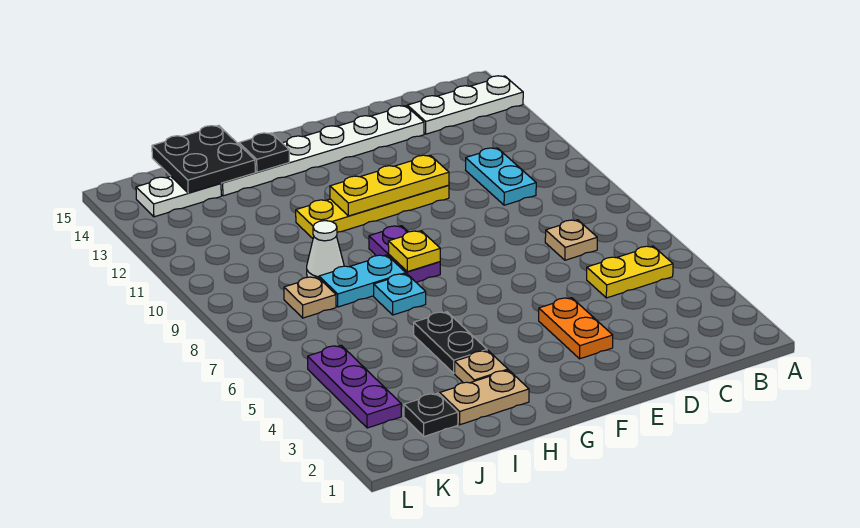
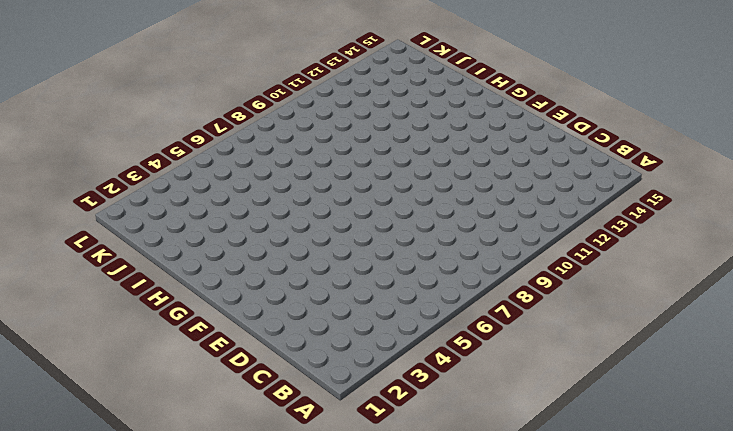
none -> white plate A14:C14 level 1
none -> yellow plate B5:C5 level 1
none -> tan plate C7 level 1

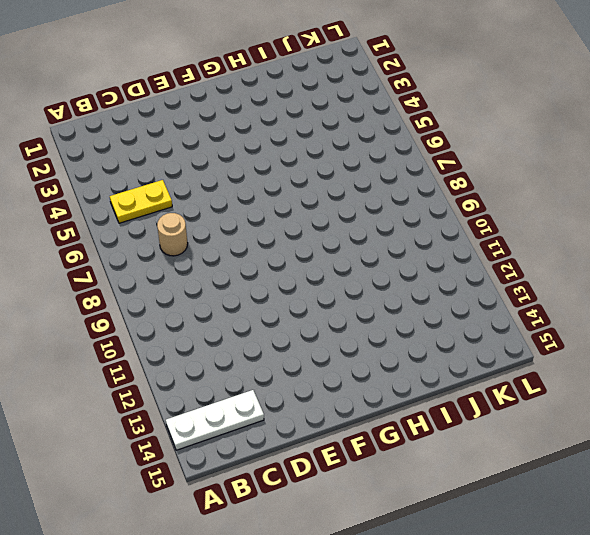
tan round brick C7 level 1 -> tan plate C7 level 1
none -> cyan plate C10:C11 level 1
none -> white plate D14:I14 level 1
none -> orange plate E3:E4 level 1

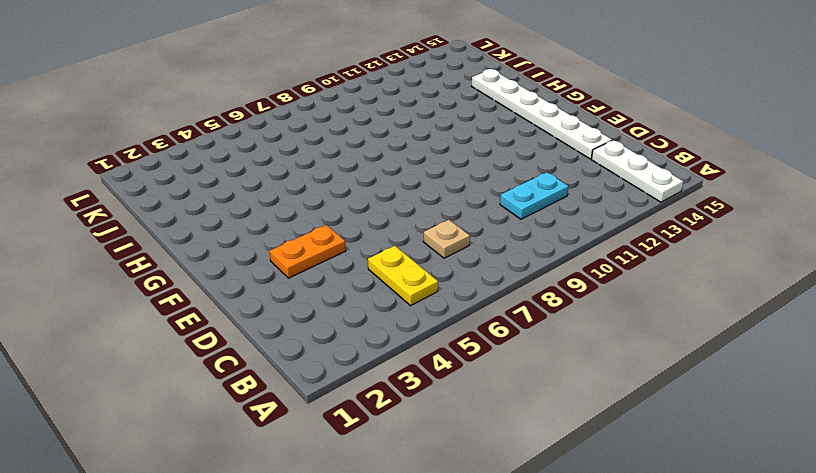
none -> yellow plate E11:H11 level 1
none -> purple plate G8:G9 level 1
none -> tan plate H2:I2 level 1

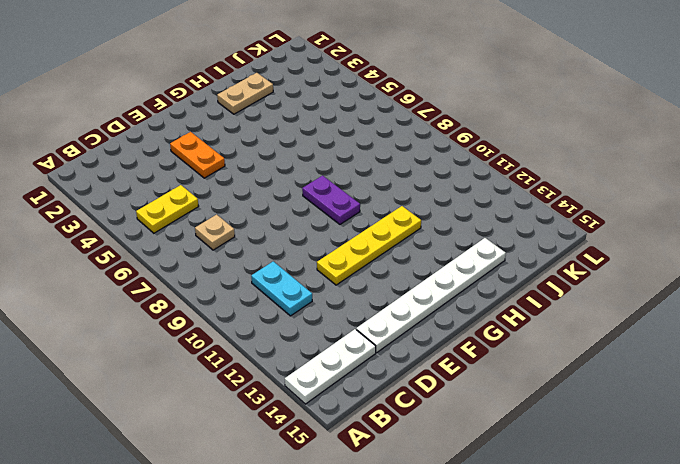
none -> tan plate H3 level 1
none -> black plate H4:H5 level 1
none -> cyan plate H7 level 1

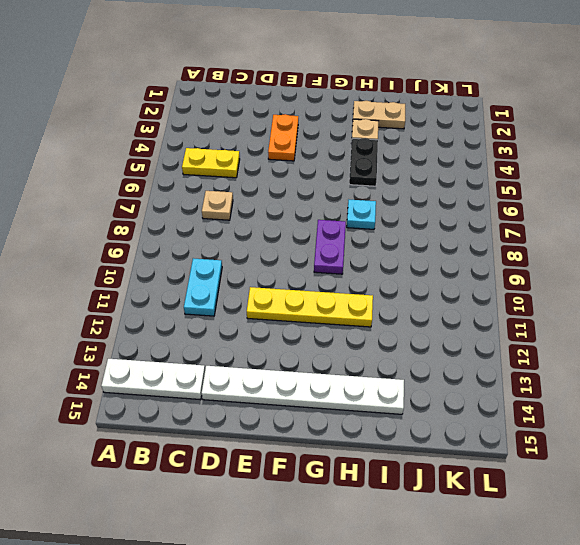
none -> cyan plate H8:I8 level 1
none -> white cone I9 level 1
none -> black plate J2 level 1

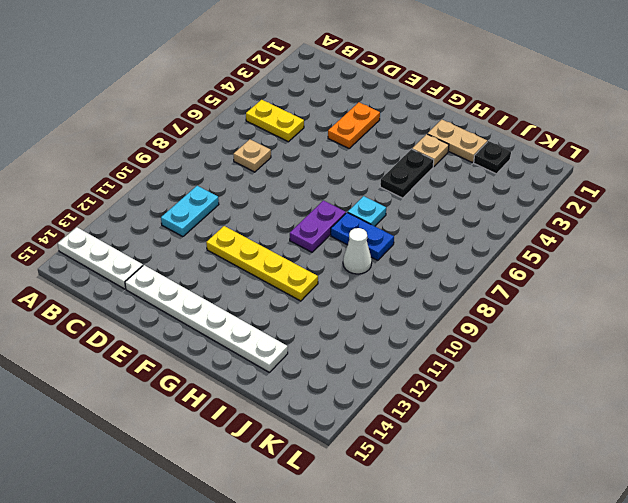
blue plate H8:I8 level 1 -> cyan plate H8:I8 level 1
none -> tan plate J8 level 1
none -> white plate J14:K14 level 1
none -> purple plate K3:K5 level 1

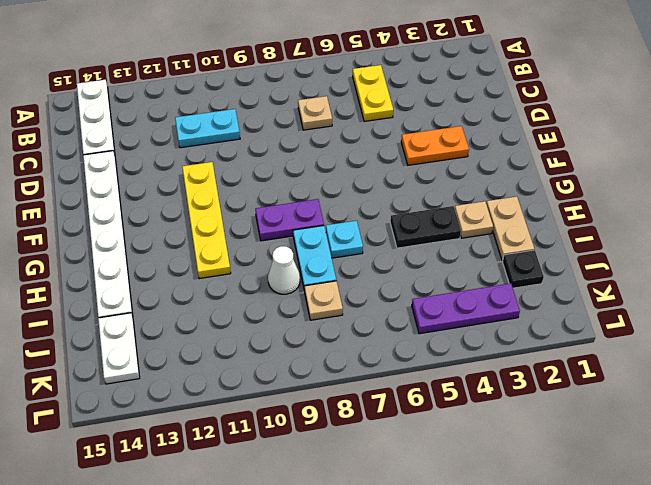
none -> yellow plate E11:G11 level 2
none -> yellow plate G8 level 2
none -> black plate H14 level 2

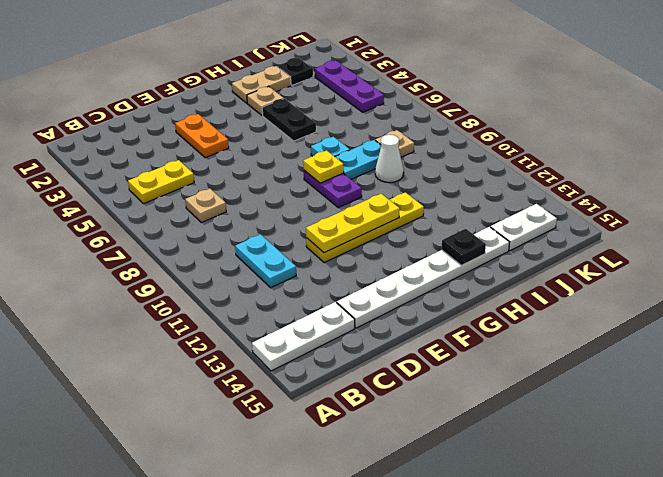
none -> black plate I14:J15 level 2

